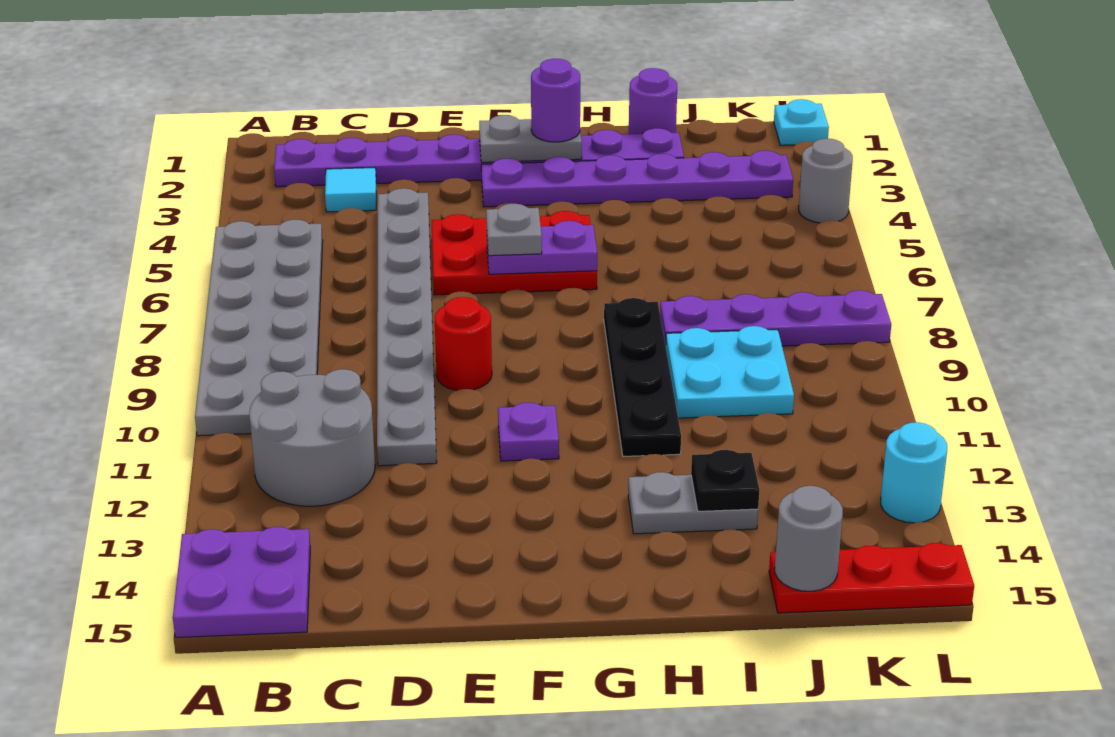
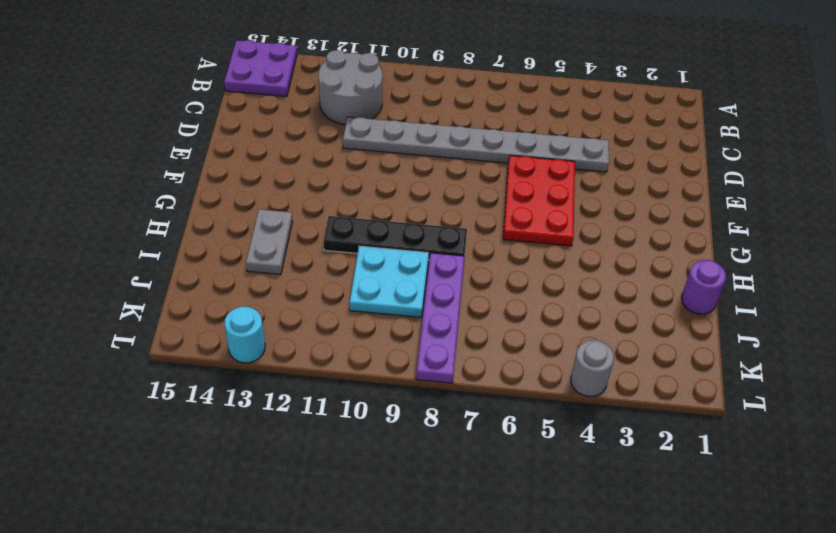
none -> grey plate A5:B10 level 1
none -> purple plate B2:I2 level 1
none -> cyan tile C3 level 1

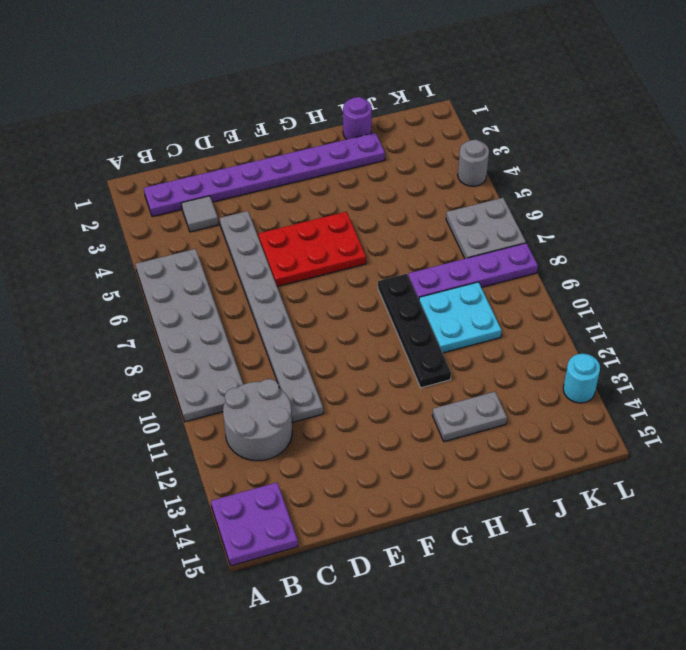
grey tile C3 level 1 -> cyan tile C3 level 1
grey plate K6:L7 level 1 -> none
none -> red round brick E9 level 1
none -> purple plate F3:K3 level 1
none -> purple plate F11 level 1

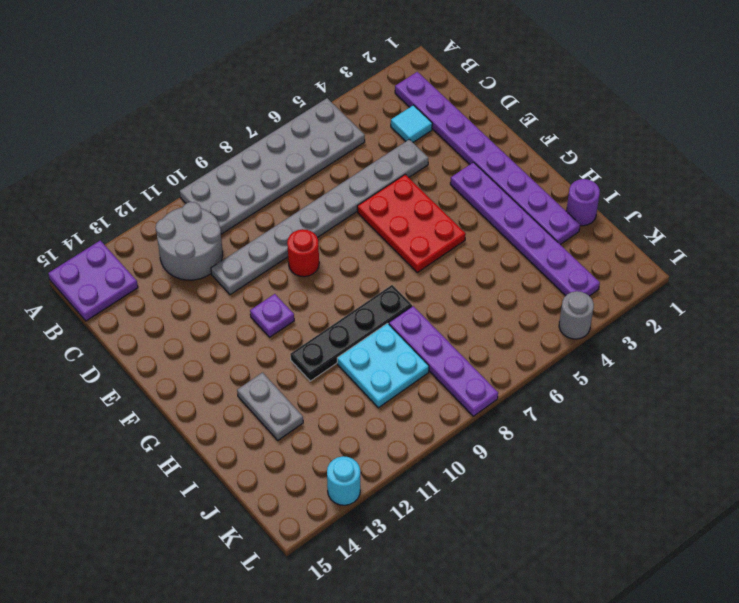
none -> red plate J15:L15 level 1
none -> cyan plate L1 level 1
none -> grey plate F2:G2 level 2

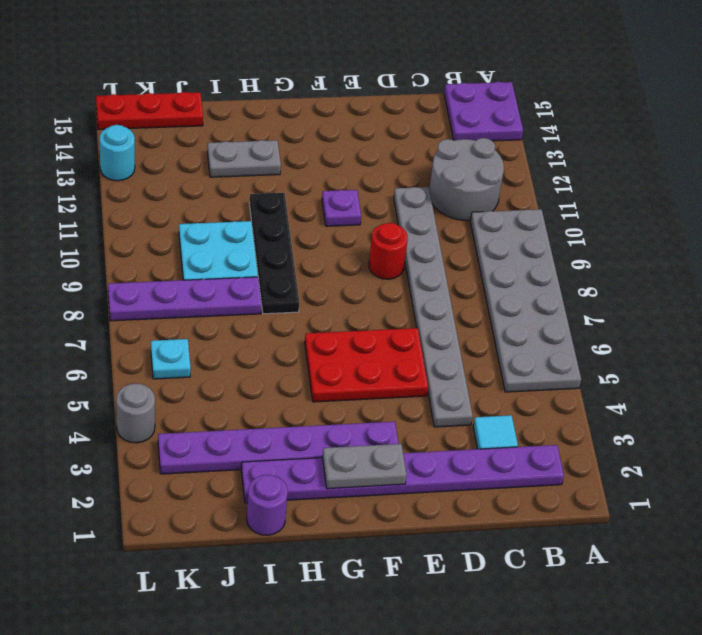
cyan plate K6 level 1 -> cyan plate L1 level 1
none -> purple plate F6:G6 level 2
none -> black plate I13 level 2
none -> grey round brick J15 level 2

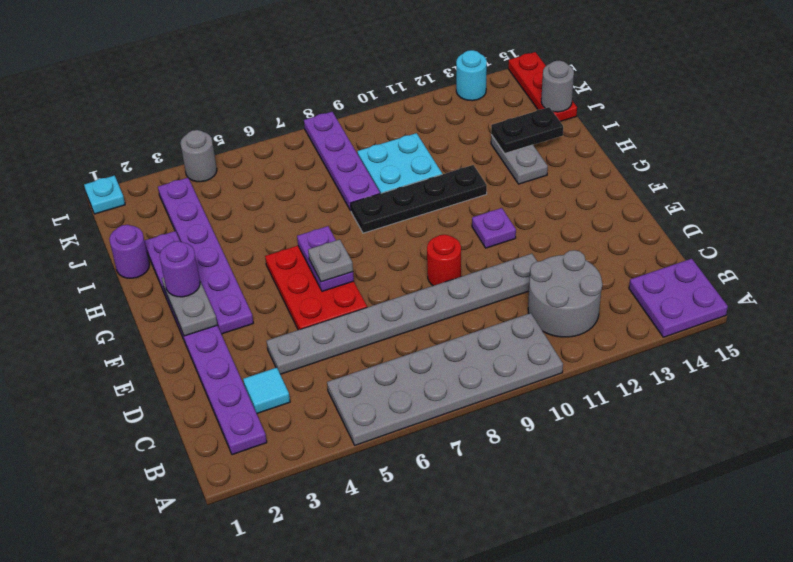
black plate I13:I14 level 2 -> black plate I13 level 2

